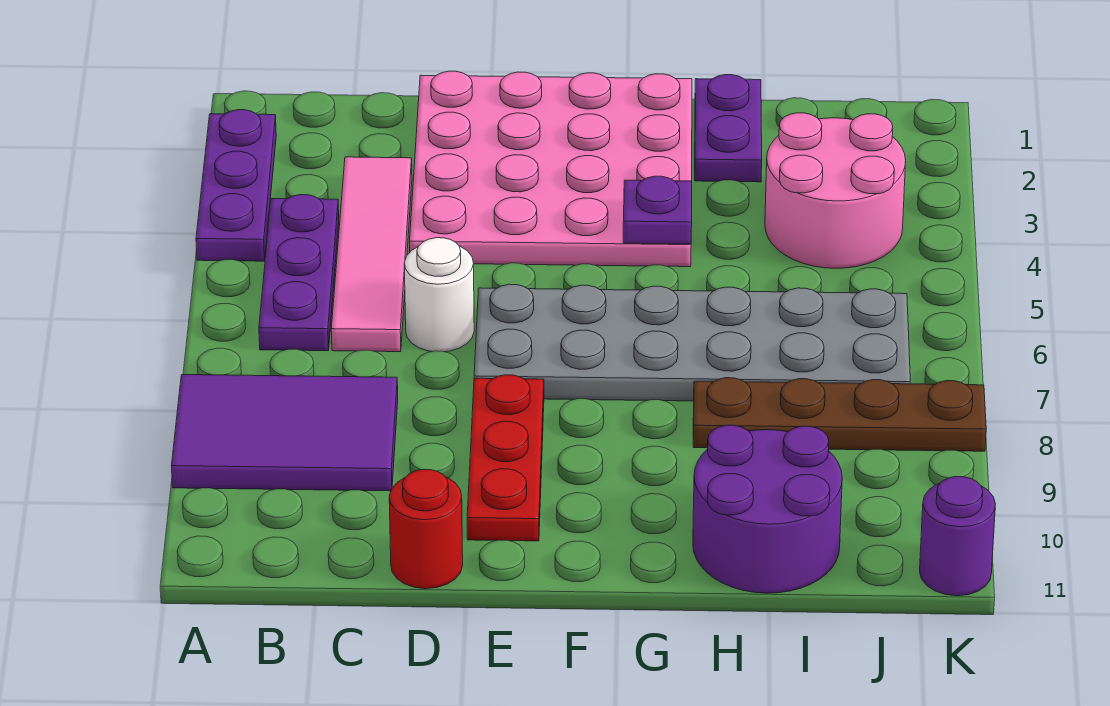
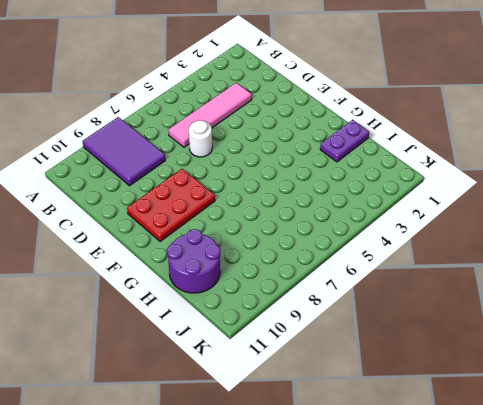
red plate E8:F10 level 1 -> red plate E8:E10 level 1
none -> purple plate A2:A4 level 1
none -> purple plate B4:B6 level 1
none -> pink plate D1:G4 level 1

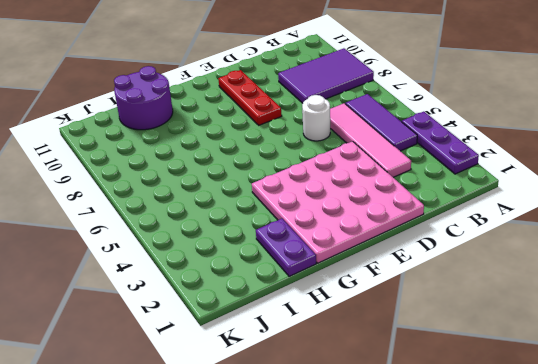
purple tile B4:B6 level 1 -> purple plate B4:B6 level 1
none -> red round brick D11 level 1
none -> grey plate E6:J7 level 1
none -> brown plate H8:K8 level 1

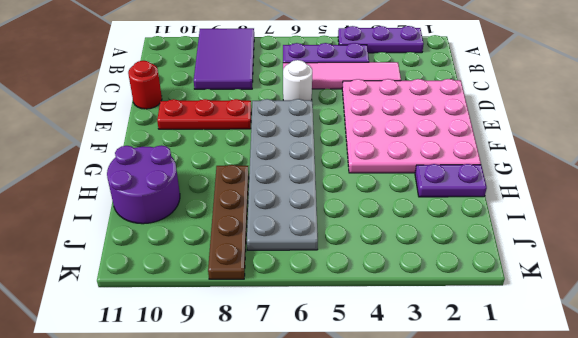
none -> pink round brick I3:J4 level 1
none -> purple round brick K11 level 1
none -> purple plate G4 level 2

